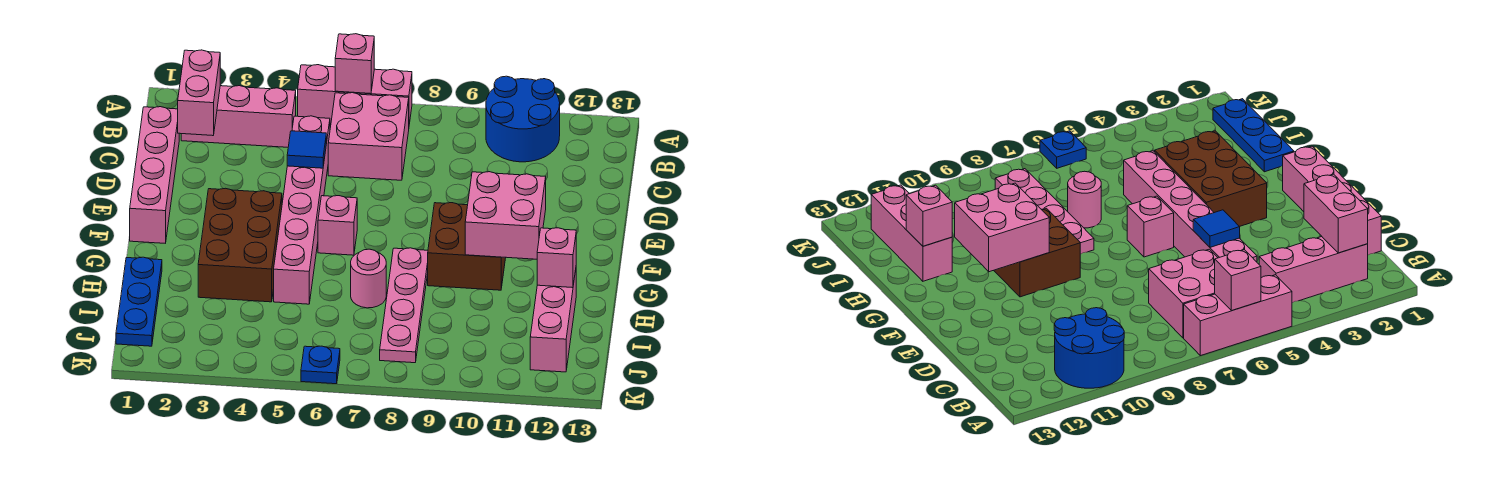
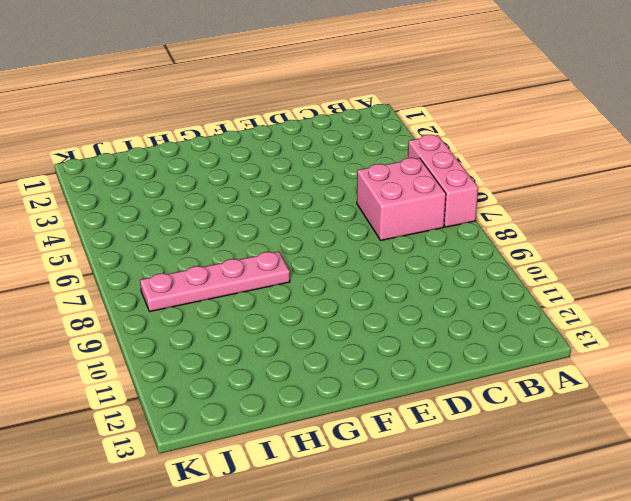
none -> blue round brick A10:B11 level 1
none -> pink brick B2:B4 level 1
none -> pink brick C1:F1 level 1

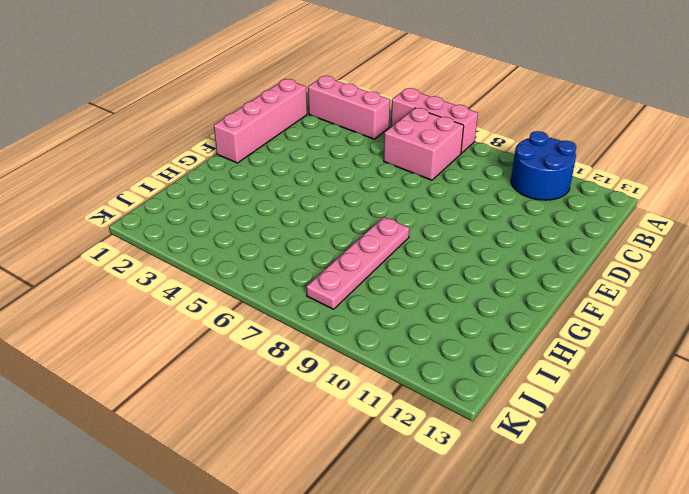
none -> pink brick C5:H5 level 1
none -> brown brick F3:H4 level 1
none -> pink brick F6 level 1

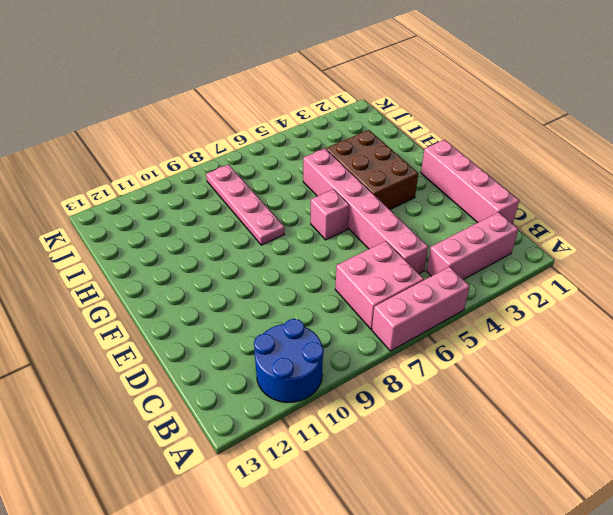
none -> brown brick F9:G10 level 1
none -> blue plate H1:J1 level 1
none -> pink round brick H7 level 1

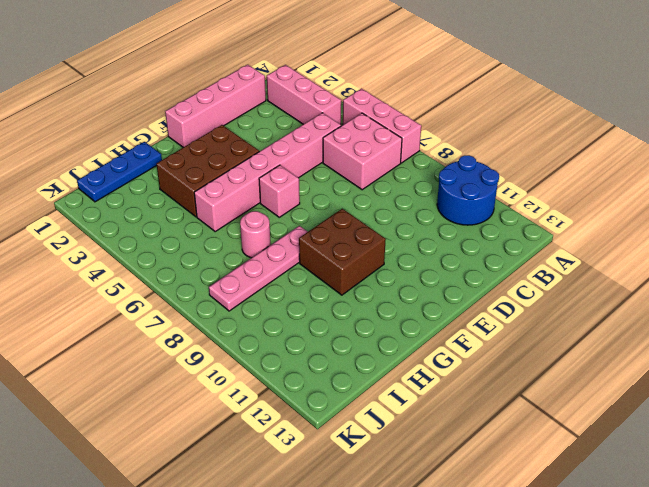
none -> pink brick H12:J12 level 1
none -> blue plate K6 level 1
none -> pink brick A6 level 2

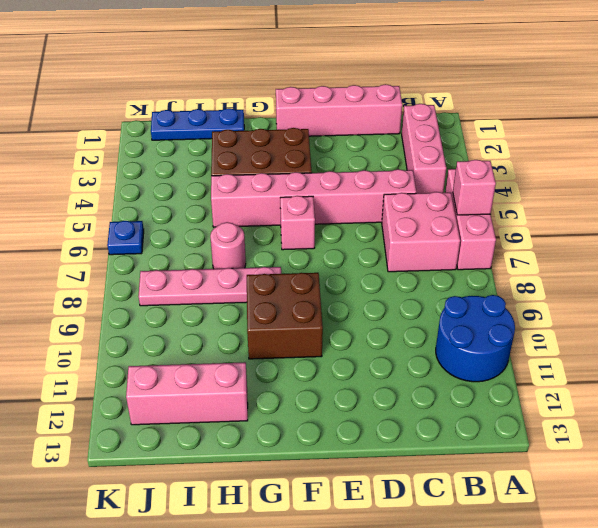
none -> pink brick B2:C2 level 2
none -> blue tile D5 level 2
none -> pink brick F10:G11 level 2

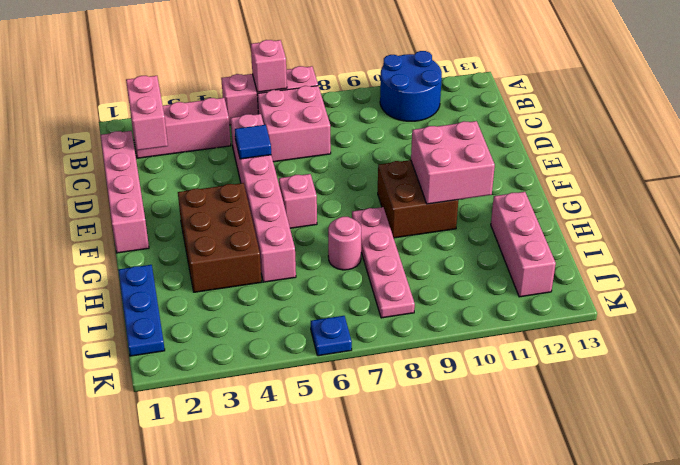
none -> pink brick H12 level 2

